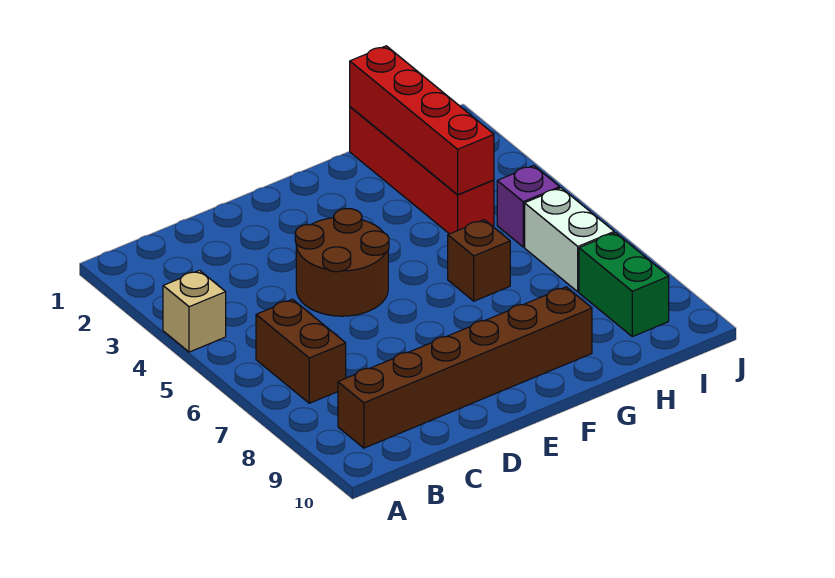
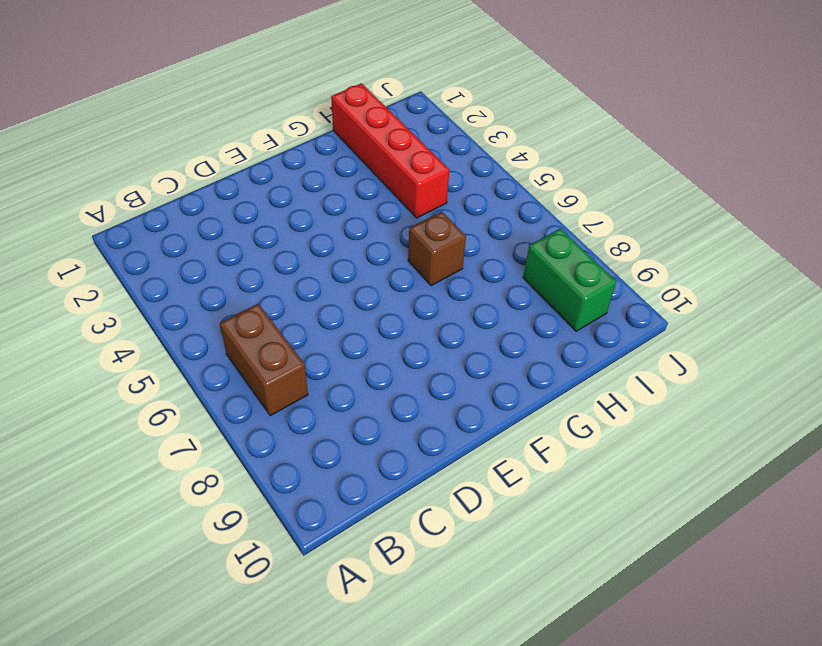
none -> tan brick A4 level 1
none -> brown brick B9:G9 level 1

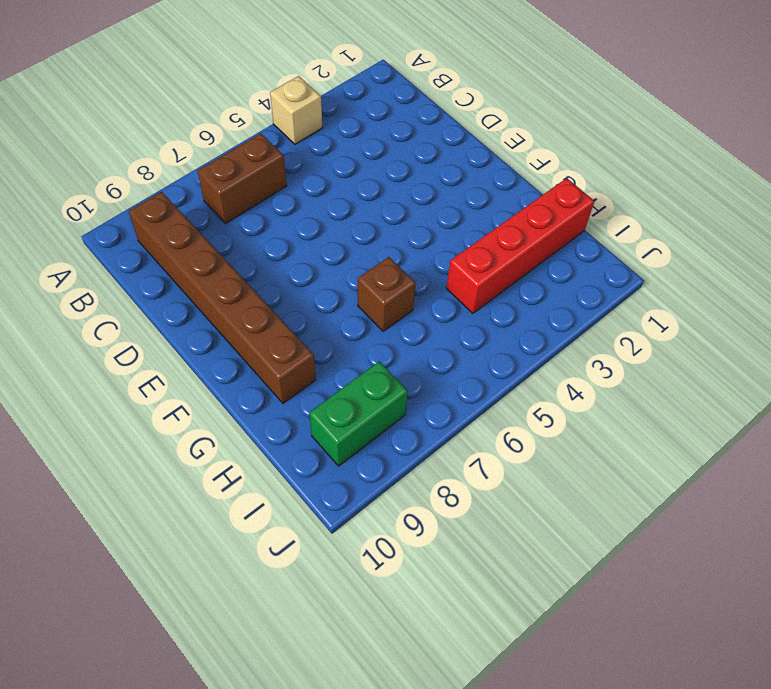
none -> brown round brick D4:E5 level 1
none -> purple brick I5 level 1

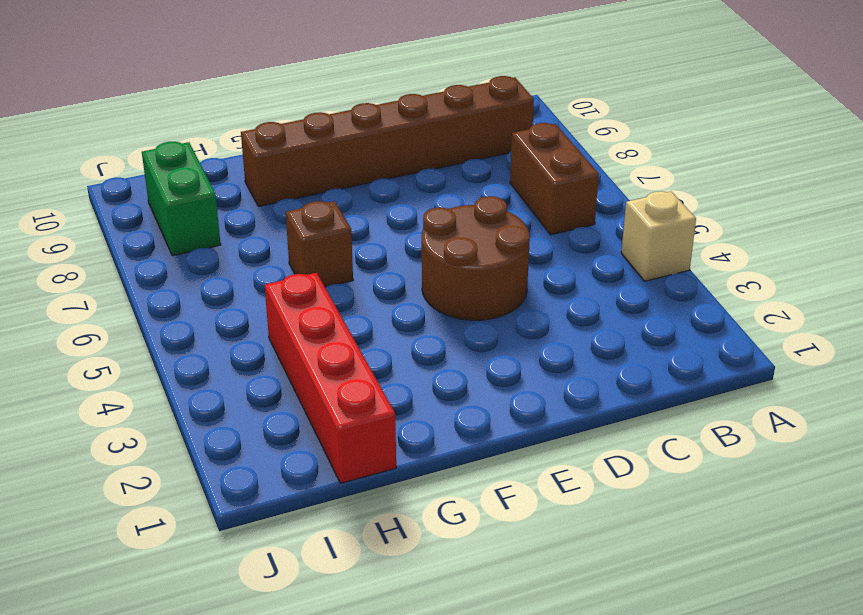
none -> purple brick I5 level 1
none -> white brick I6:I7 level 1

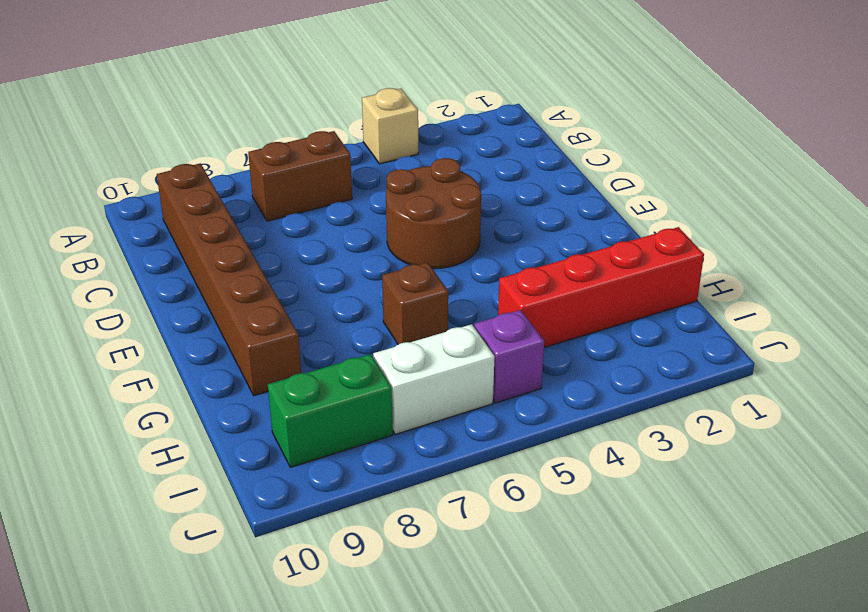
none -> red brick H1:H4 level 2

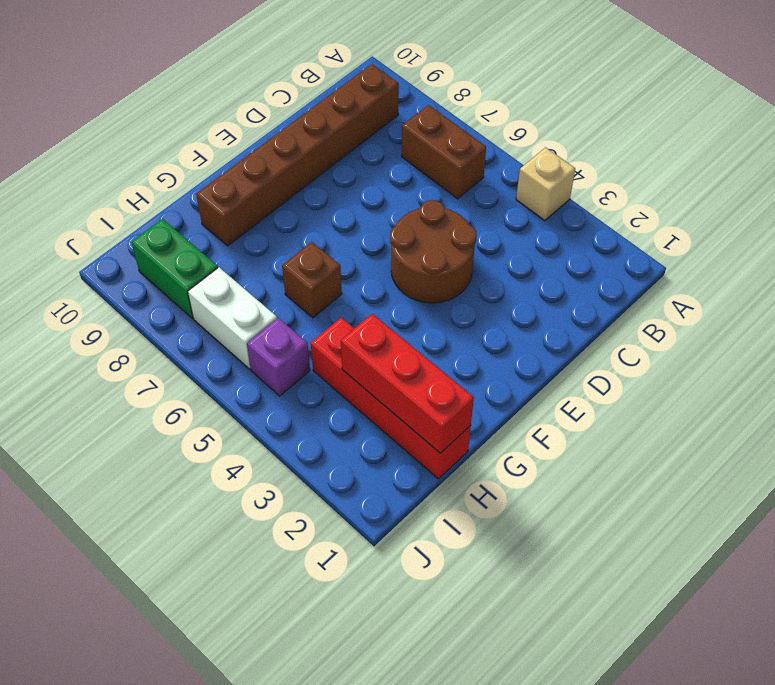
red brick H1:H3 level 2 -> red brick H1:H4 level 2

